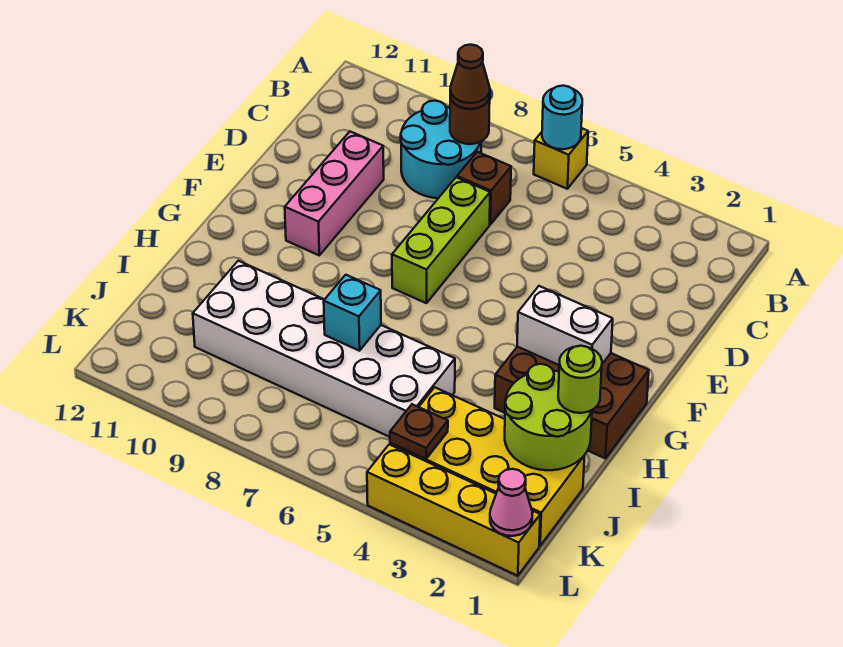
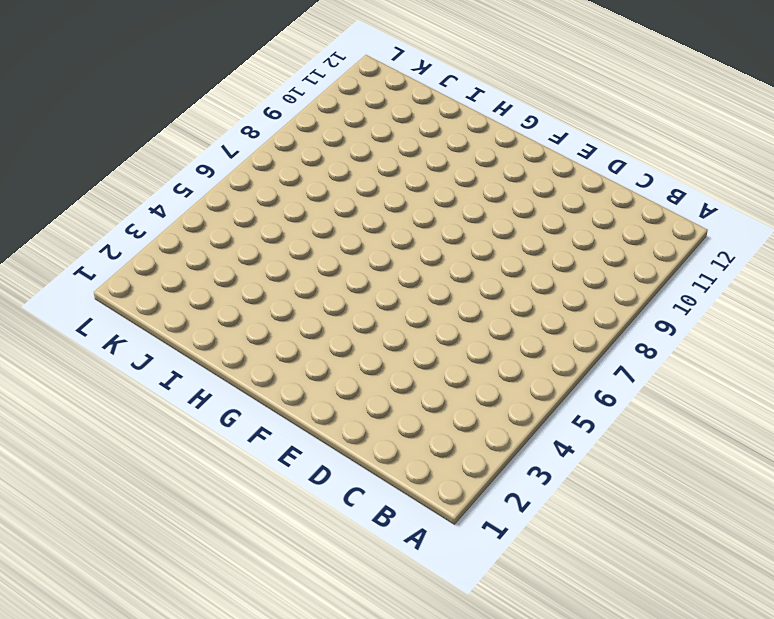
none -> yellow brick A6 level 1
none -> cyan round brick B8:C9 level 1
none -> brown brick C7 level 1

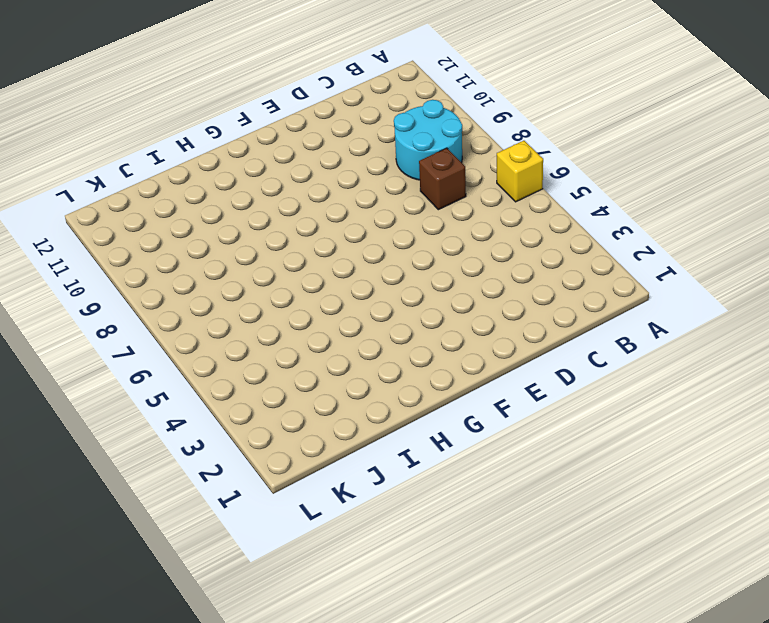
none -> lime brick D7:F7 level 1
none -> pink brick D10:F10 level 1
none -> brown brick G1:H3 level 1

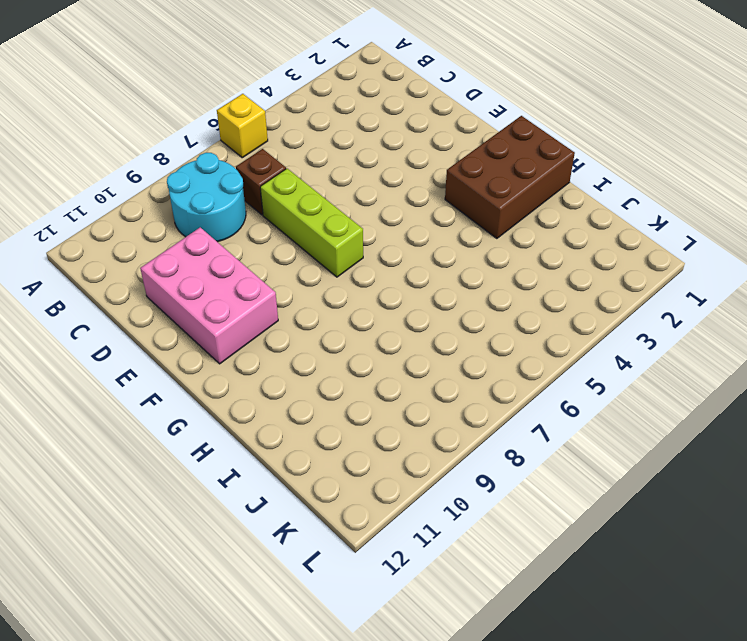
pink brick D10:F11 level 1 -> pink brick D10:F10 level 1
none -> white brick I5:J10 level 1
none -> yellow brick J1:K4 level 1
none -> yellow brick L1:L4 level 1

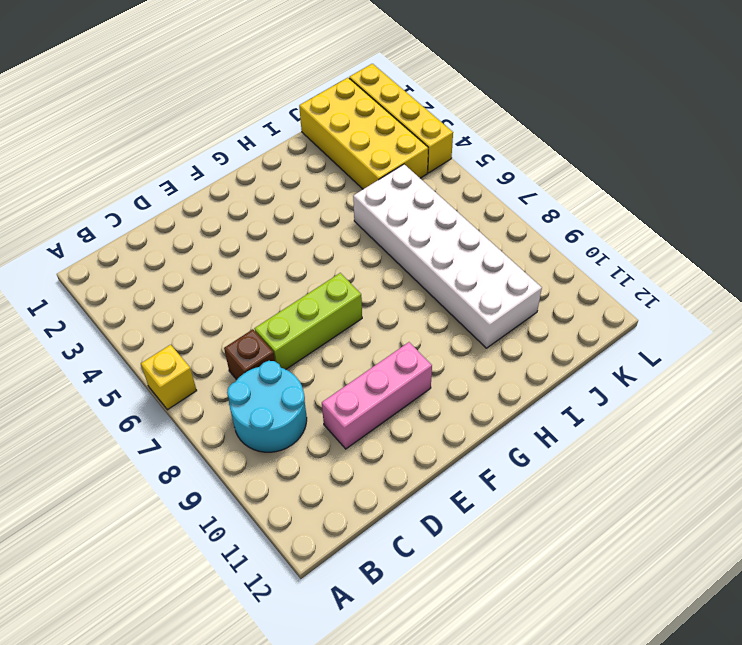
none -> brown brick G1:H3 level 1
none -> cyan round brick A6 level 2
none -> brown round brick B8 level 2

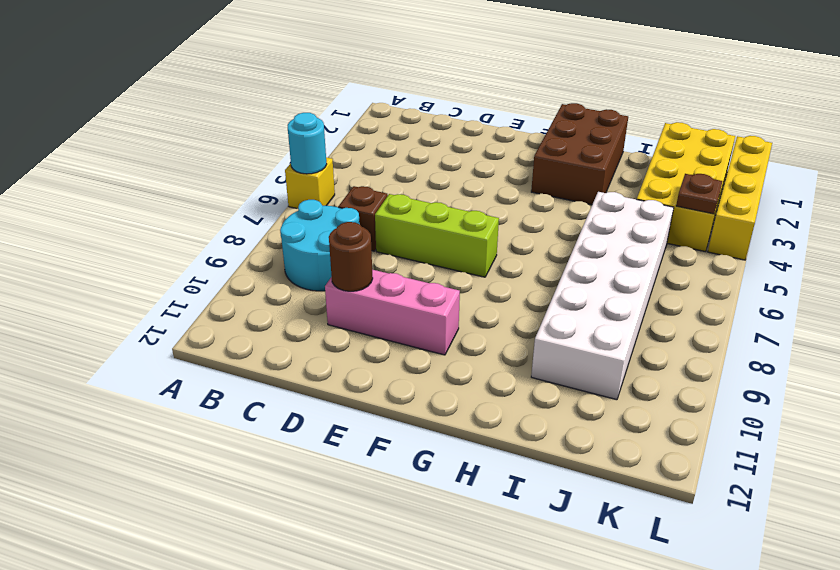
brown round brick D10 level 2 -> brown round brick B8 level 2
none -> white brick G2:G3 level 2
none -> lime round brick I1:J2 level 2
none -> cyan brick I7 level 2

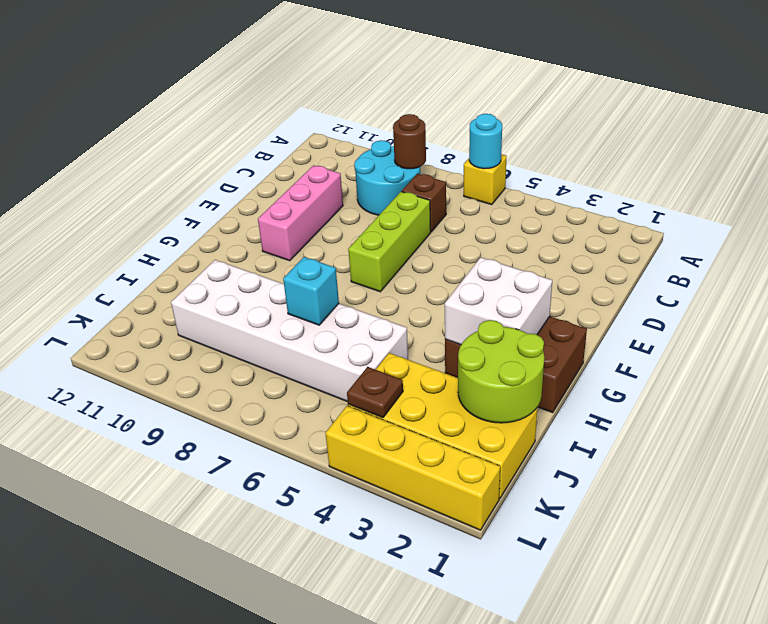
white brick G2:H3 level 2 -> white brick G2:G3 level 2
none -> pink cone L1 level 2
none -> brown cone B8 level 3
none -> lime round brick I1 level 3

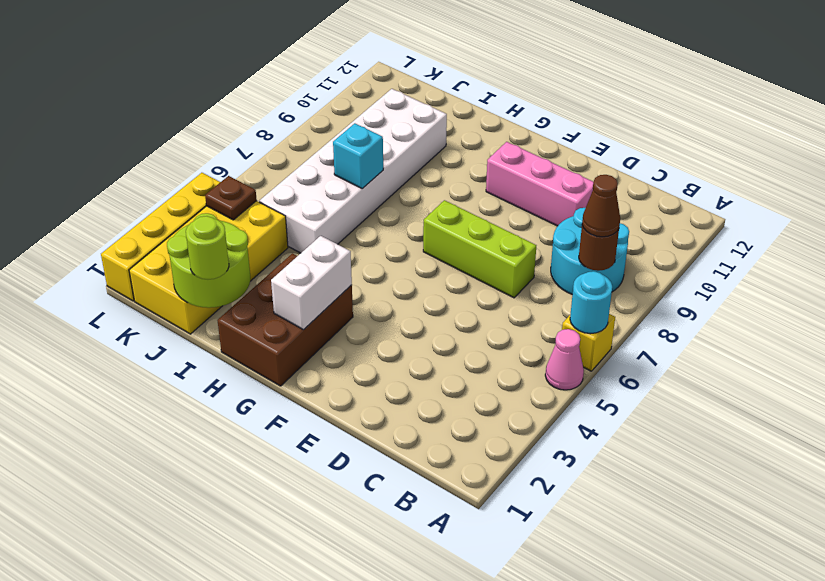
pink cone A5 level 1 -> pink cone L1 level 2
none -> brown brick C7 level 1

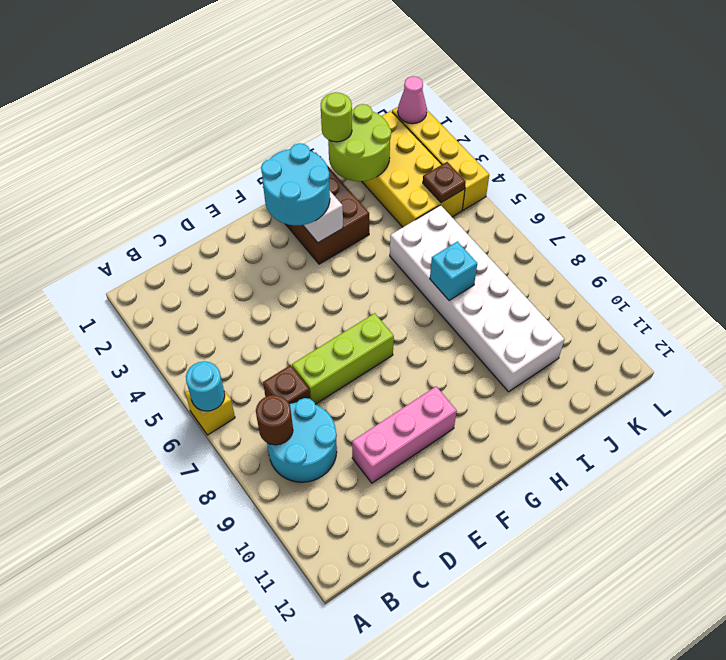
cyan round brick F2:G3 level 3 -> none
none -> brown cone B8 level 3

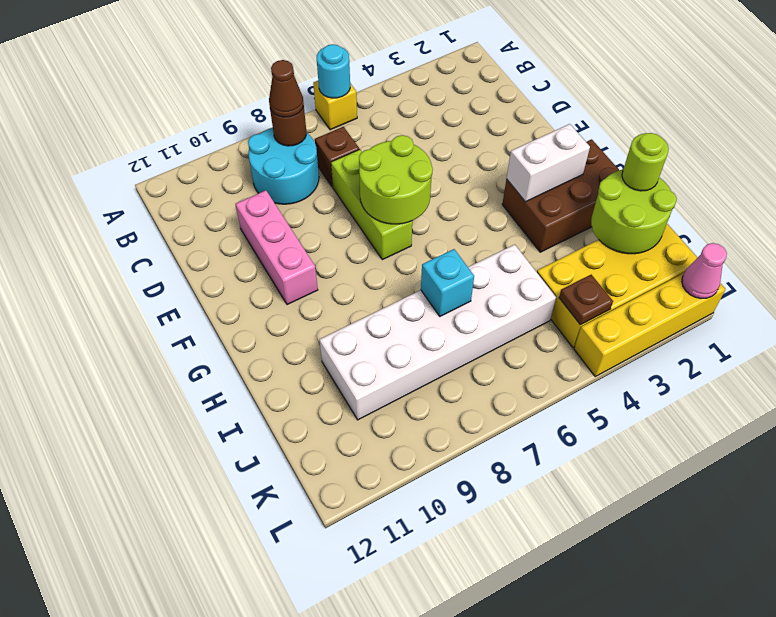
lime round brick E6:F7 level 2 -> none

